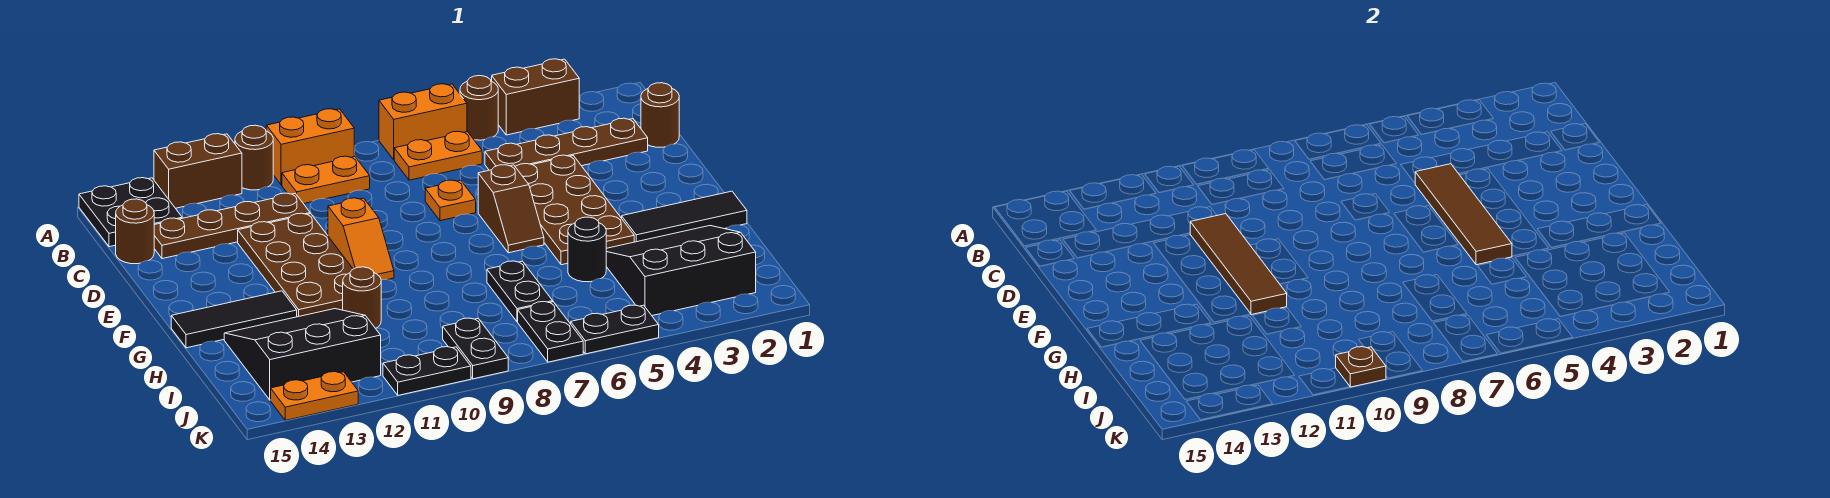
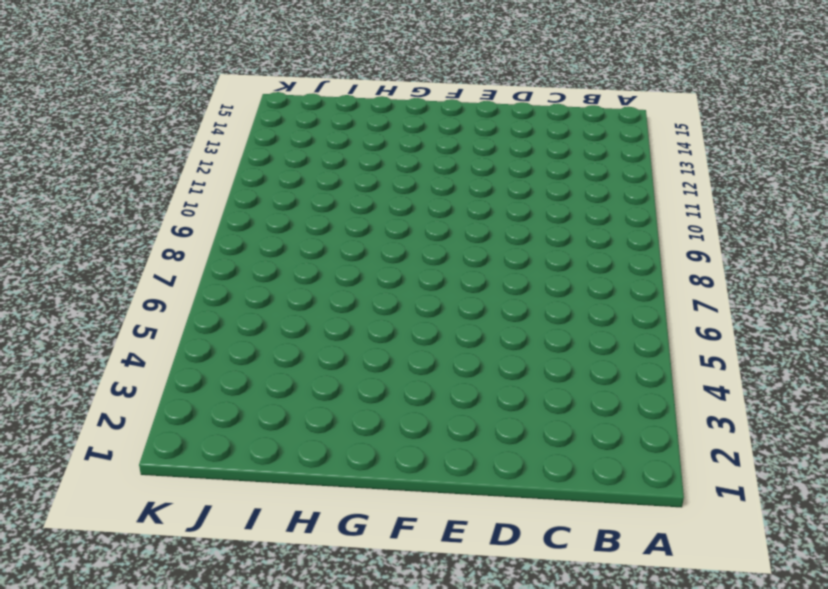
none -> brown brick A3:A4 level 1
none -> brown round brick A5 level 1
none -> orange brick A6:A7 level 1
none -> orange brick A9:A10 level 1

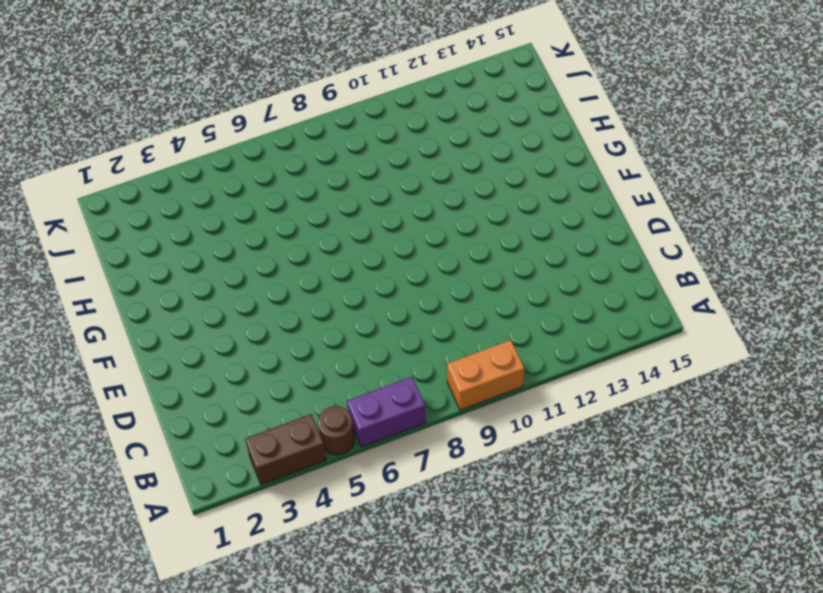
purple brick A6:A7 level 1 -> orange brick A6:A7 level 1
none -> brown round brick A11 level 1
none -> brown brick A12:A13 level 1
none -> black plate A14:B15 level 1
none -> orange plate B6:B7 level 1

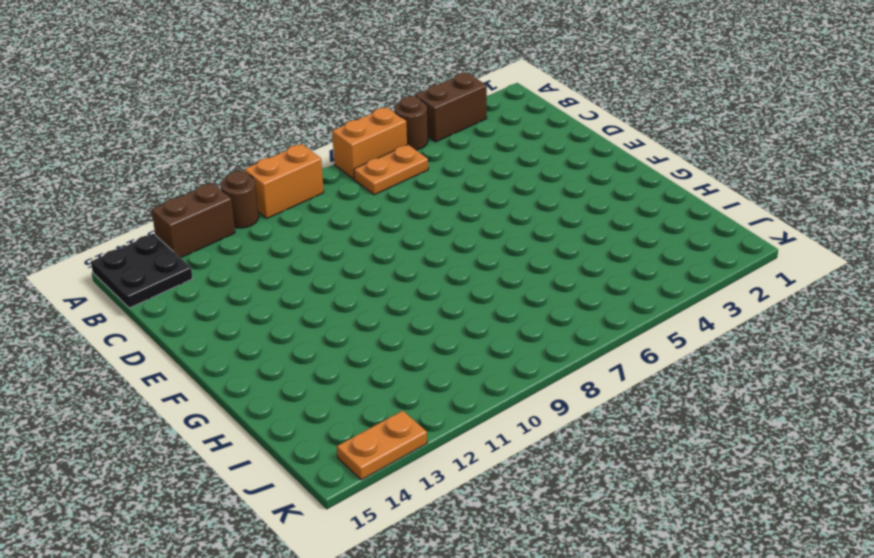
none -> orange plate B9:B10 level 1
none -> brown round brick C1 level 1
none -> brown plate C2:C5 level 1
none -> brown plate C11:C14 level 1

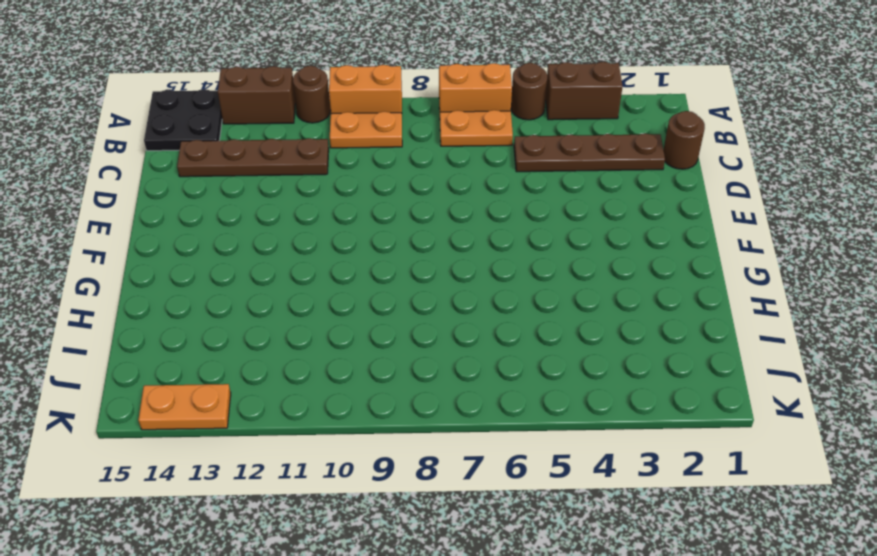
none -> brown round brick C15 level 1
none -> brown plate D4:G5 level 1
none -> orange plate D7 level 1
none -> brown plate D11:G12 level 1

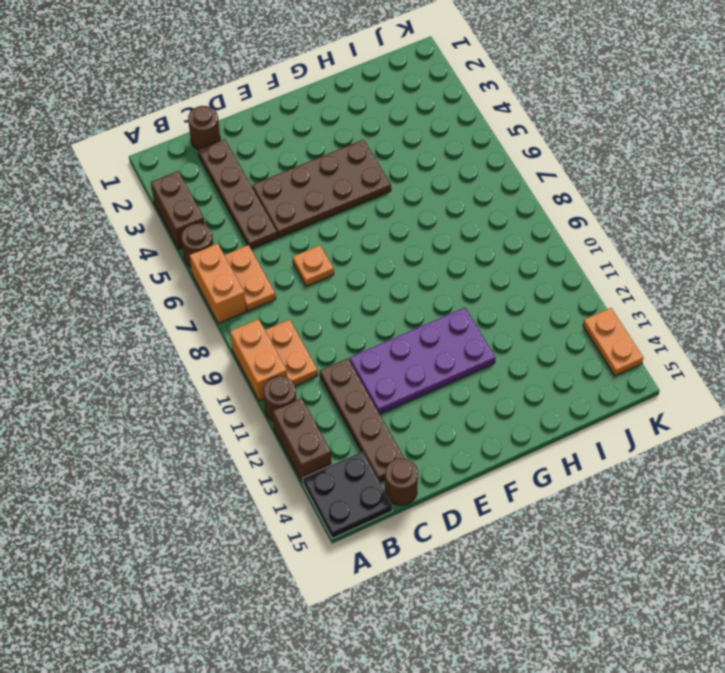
purple plate D11:G12 level 1 -> brown plate D11:G12 level 1
none -> brown slope E6:F6 level 1 top E
none -> orange slope E10:F10 level 1 top E
none -> black tile G1:G3 level 1
none -> black tile G13:G15 level 1

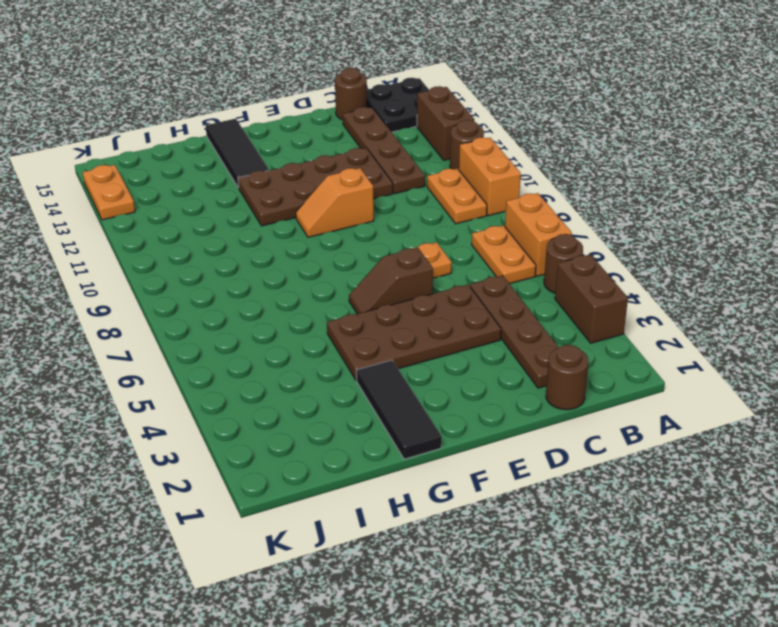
none -> black slope H2:J4 level 1 top J
none -> black round brick H5 level 1
none -> black plate H7:I7 level 1
none -> brown round brick H11 level 1

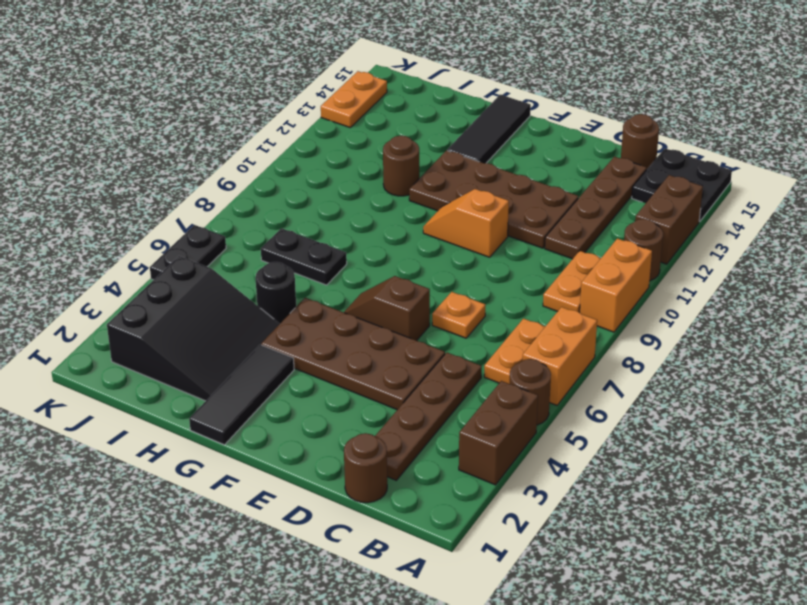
none -> black slope H12:J14 level 1 top J
none -> black plate J7:K7 level 1
none -> black plate J9:K9 level 1
none -> black plate K10:K11 level 1

